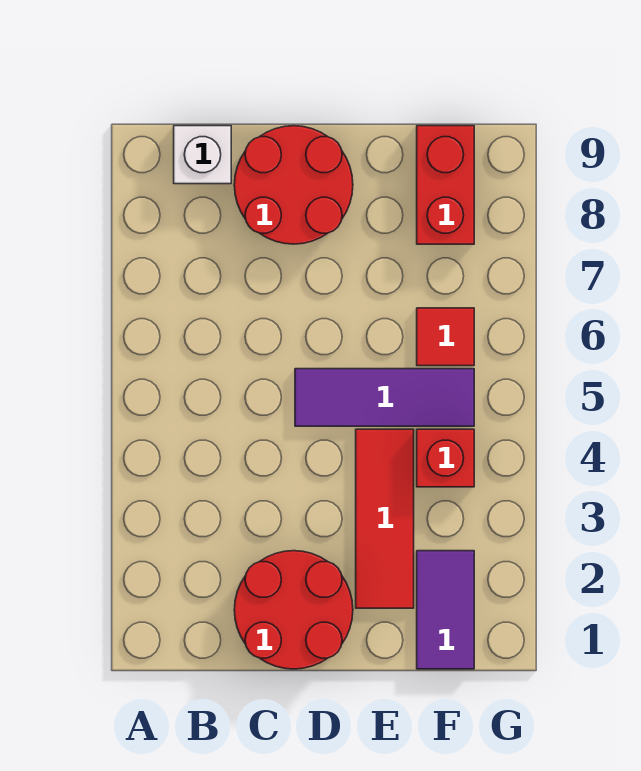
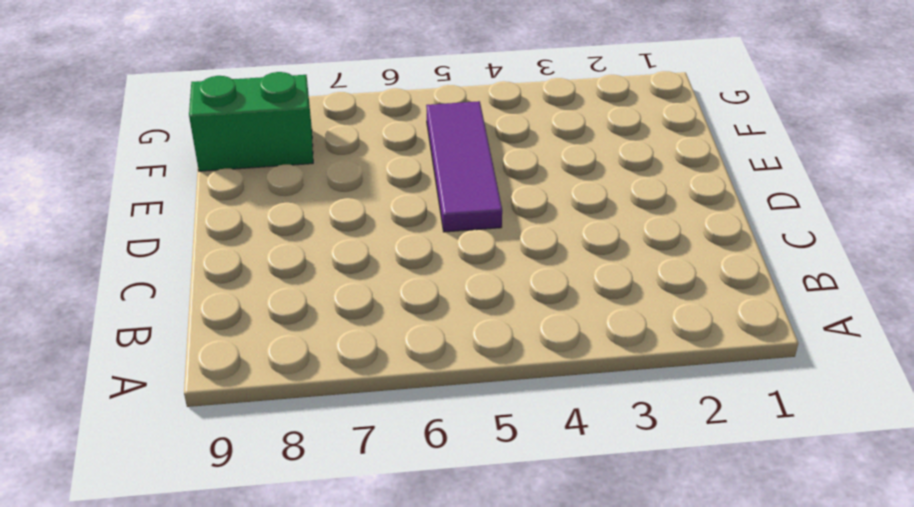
green brick F8:F9 level 1 -> red brick F8:F9 level 1
none -> white brick B9 level 1
none -> red round brick C1:D2 level 1

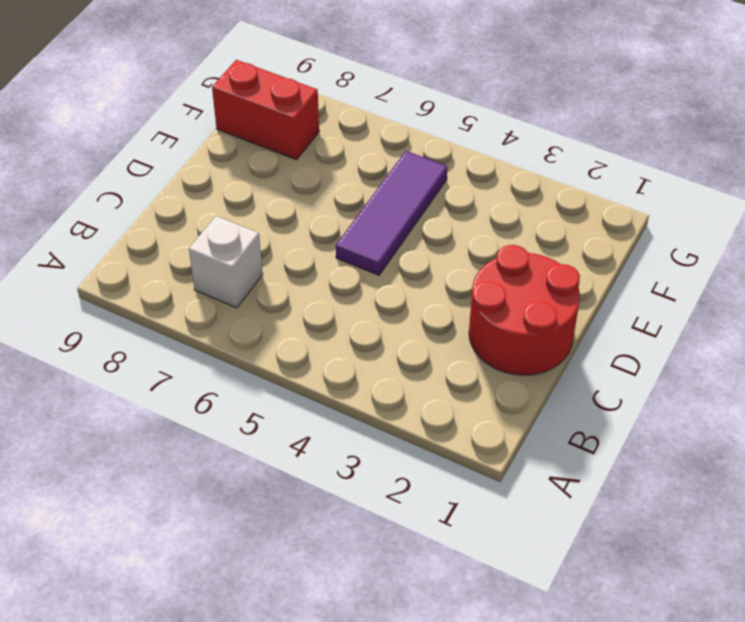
white brick B7 level 1 -> white brick B9 level 1
none -> red round brick C8:D9 level 1
none -> red tile E2:E4 level 1

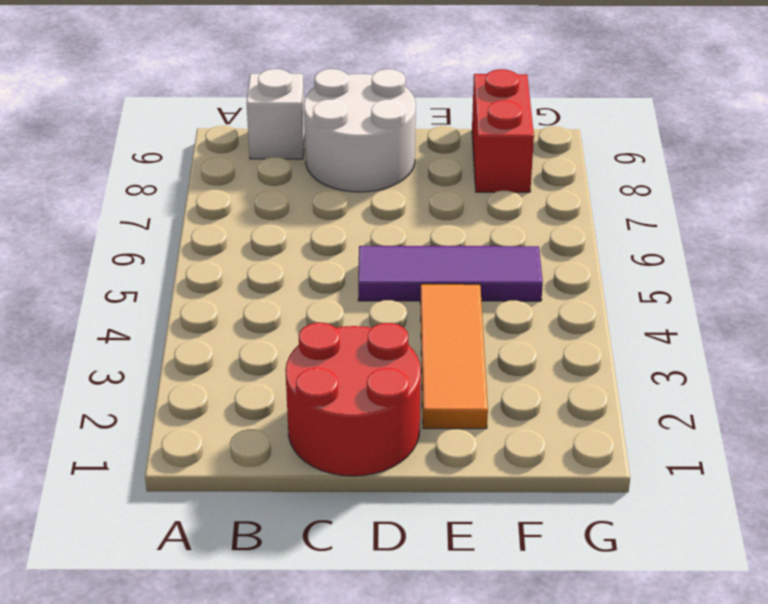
white round brick C8:D9 level 1 -> red round brick C8:D9 level 1
orange tile E2:E4 level 1 -> red tile E2:E4 level 1
none -> purple tile F1:F2 level 1
none -> red brick F4 level 1

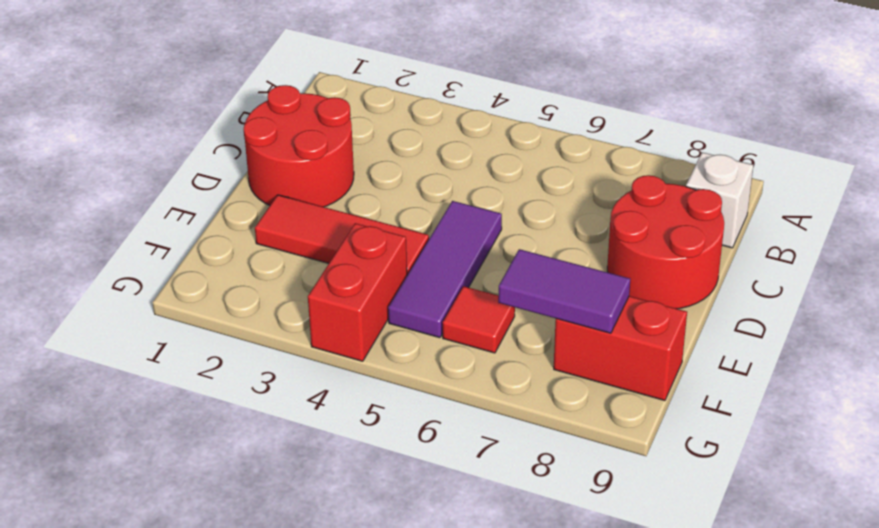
red brick F4:G4 level 1 -> red brick F4 level 1
purple tile F7:F8 level 2 -> purple tile F1:F2 level 1

